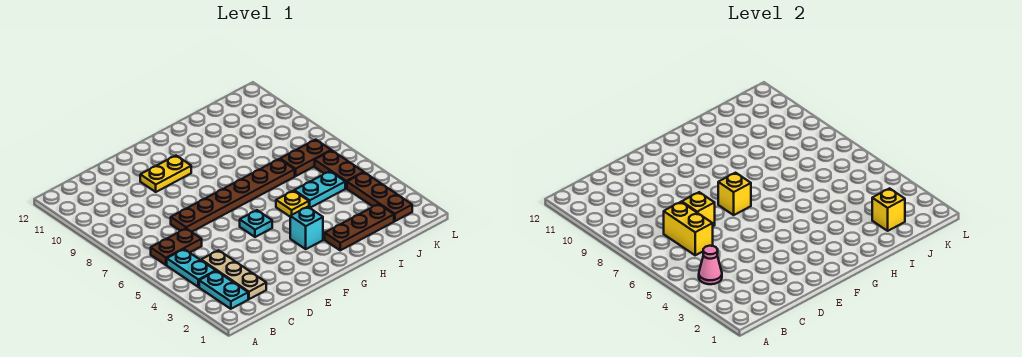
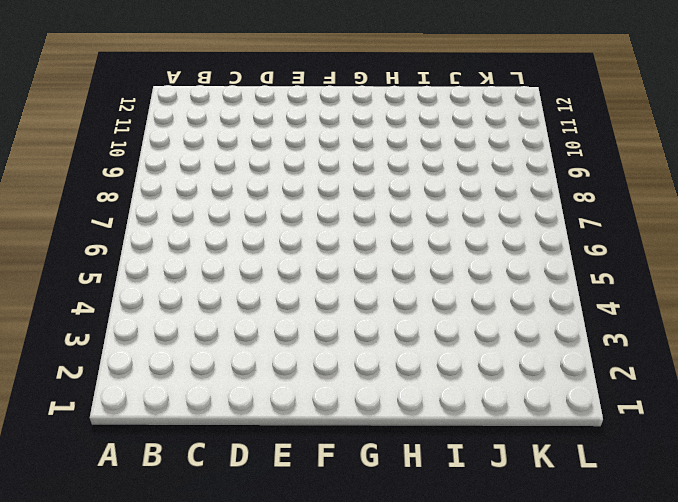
none -> cyan plate B2:B3 level 1
none -> cyan plate B4:B5 level 1
none -> brown plate B6:C6 level 1

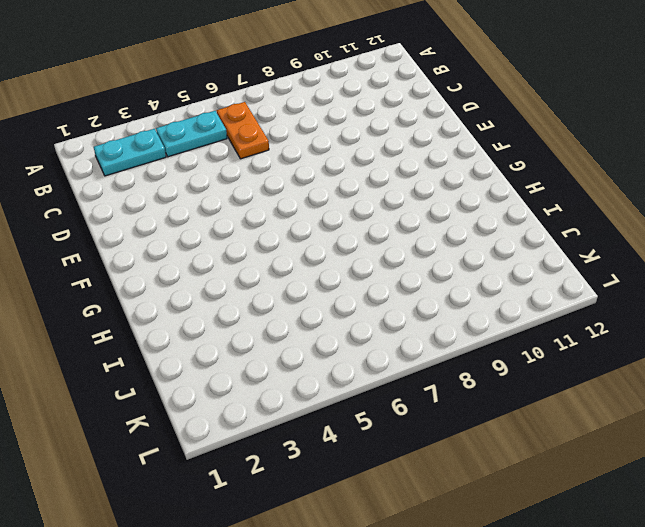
orange plate B6:C6 level 1 -> brown plate B6:C6 level 1
none -> tan plate C2:C4 level 1
none -> brown plate D7:I7 level 1
none -> yellow plate E10:F10 level 1

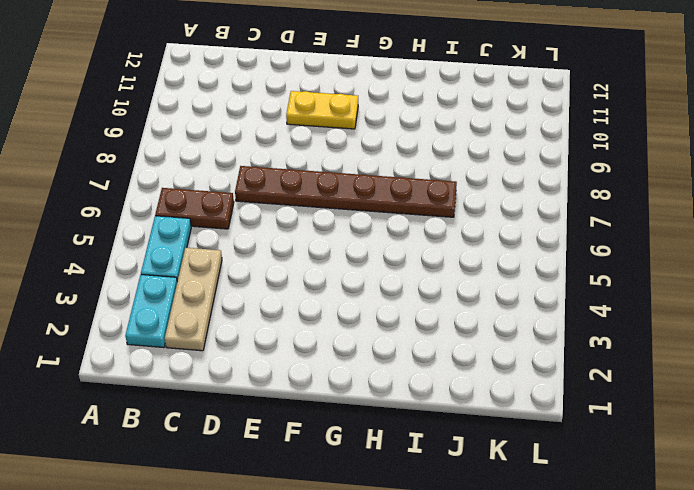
none -> cyan plate F5 level 1
none -> cyan brick G3 level 1
none -> brown plate H2:J2 level 1

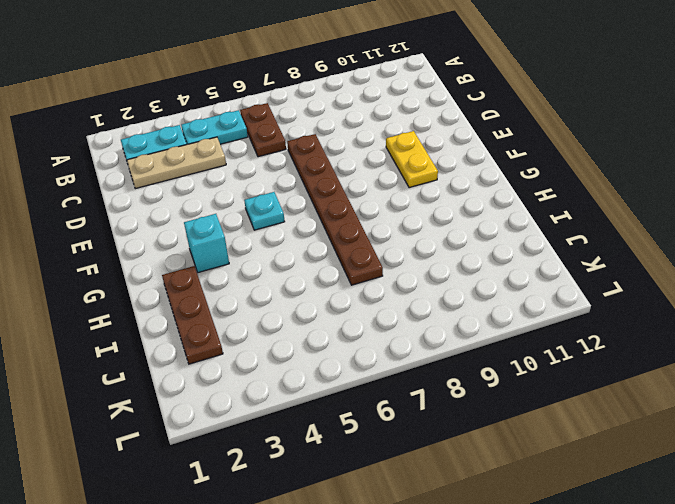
none -> yellow plate H5 level 1
none -> cyan plate I5:J5 level 1
none -> brown plate J7:K7 level 1

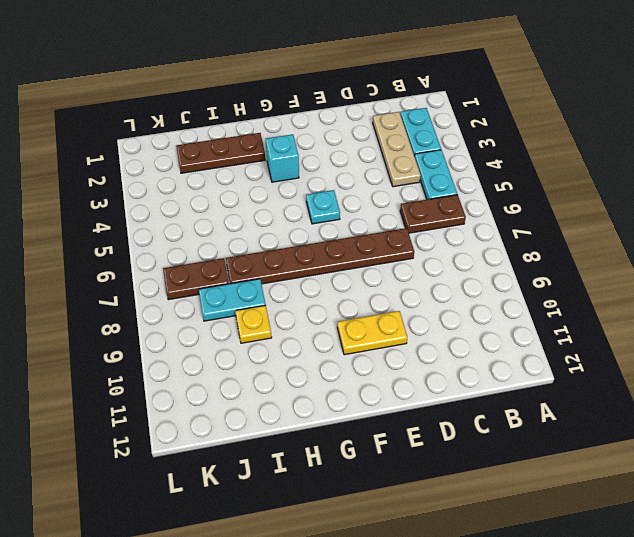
cyan plate I8:J8 level 1 -> cyan plate I5:J5 level 1
yellow plate I9 level 1 -> yellow plate H5 level 1
none -> brown plate K2:K4 level 1
none -> brown plate K5:K6 level 1
none -> pink cone B4 level 2

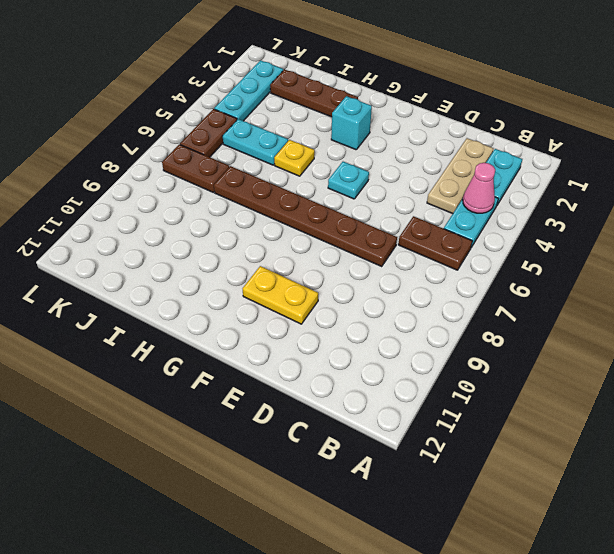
cyan plate K2:K4 level 1 -> brown plate K2:K4 level 1
none -> yellow brick C6:C7 level 2
none -> yellow brick D7 level 2
none -> yellow brick F7 level 2

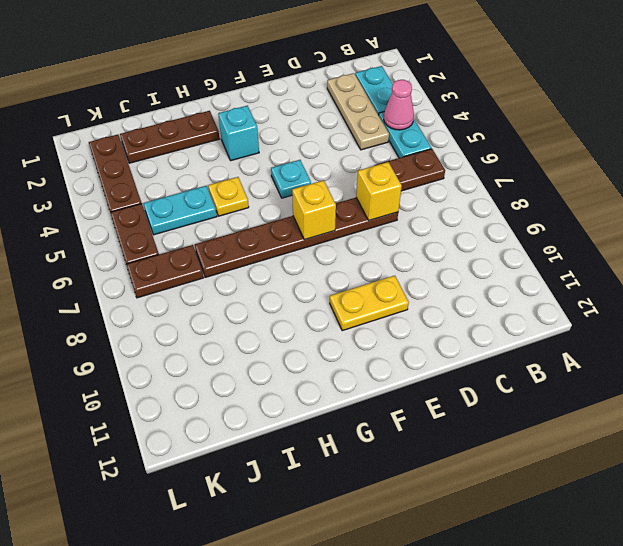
none -> yellow brick C6:C7 level 2
none -> yellow brick J2 level 2

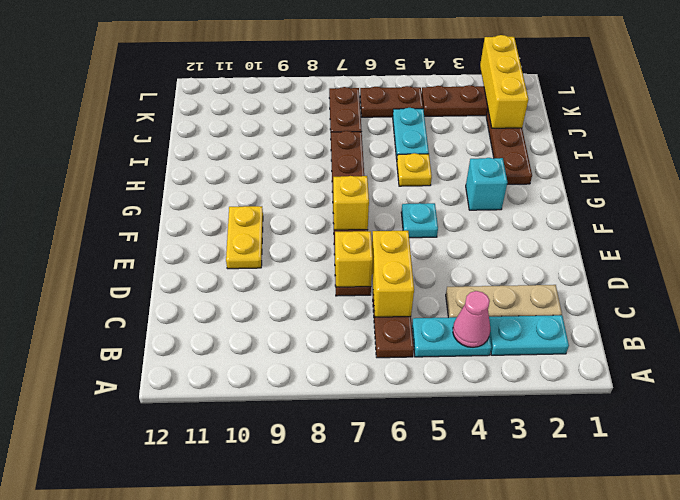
yellow brick C6:D6 level 2 -> yellow brick C6:C7 level 2
yellow brick J2:L2 level 2 -> yellow brick J2 level 2

